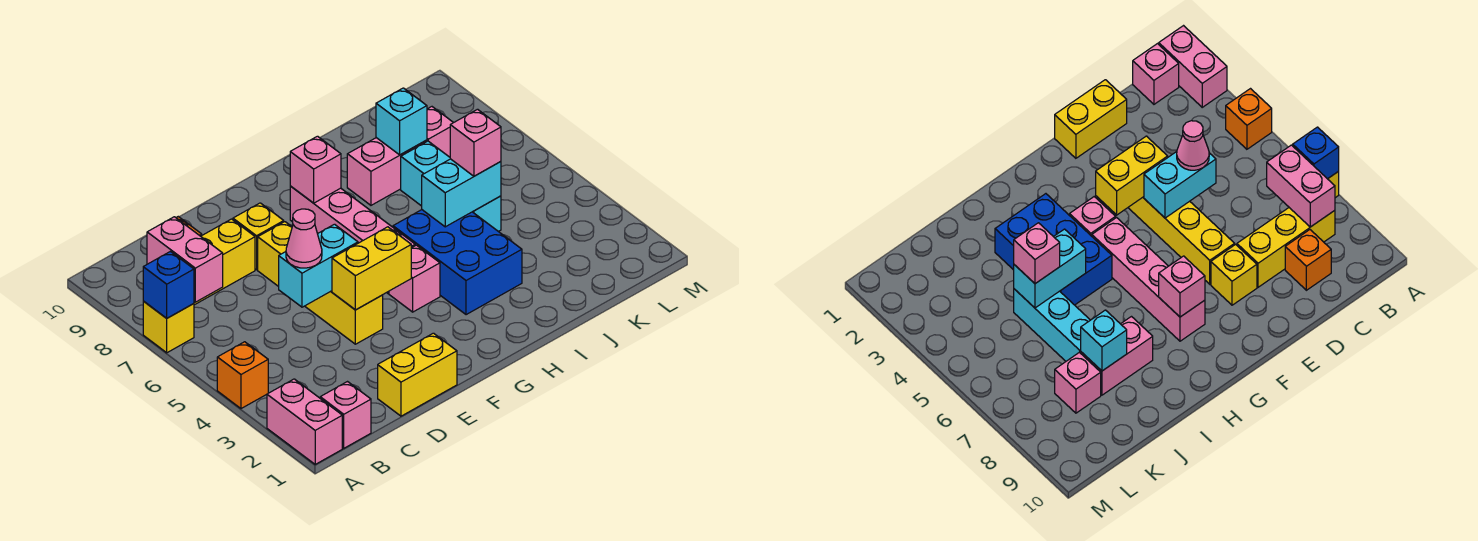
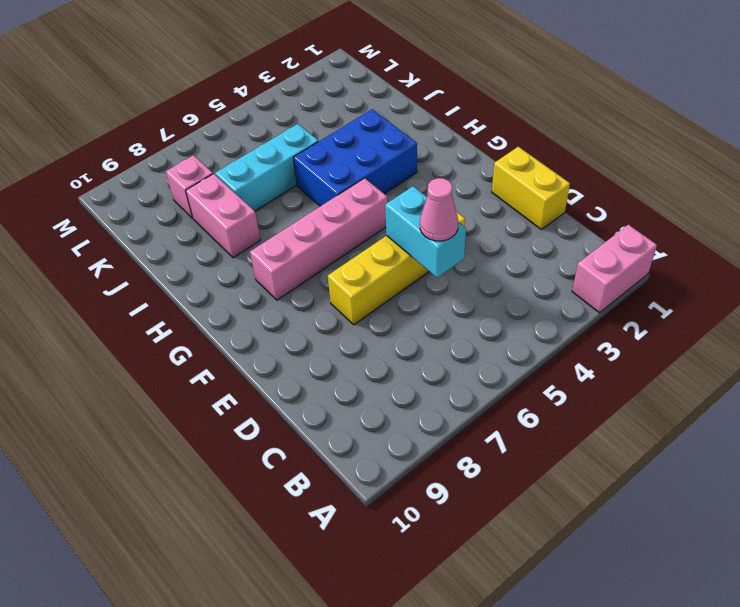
none -> orange brick A4 level 1
none -> yellow brick A7 level 1
none -> pink brick B1 level 1

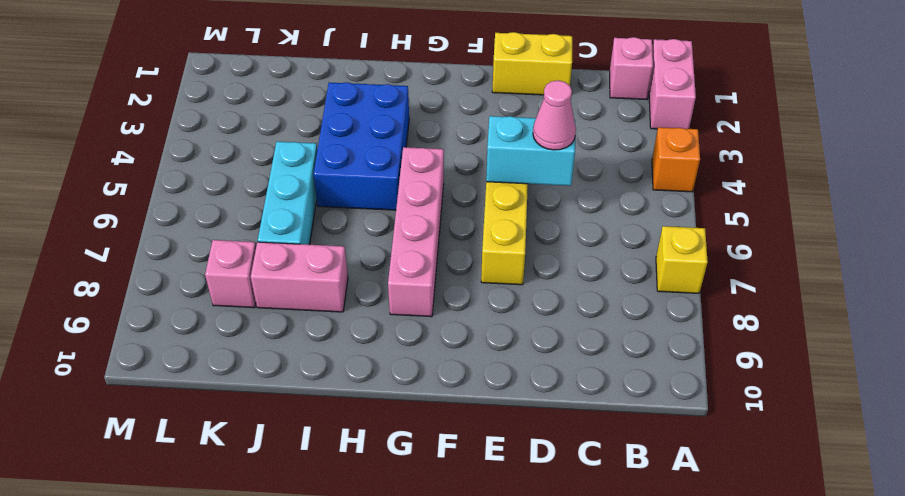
none -> yellow brick B8:D8 level 1
none -> orange brick C9 level 1
none -> yellow brick E8 level 1

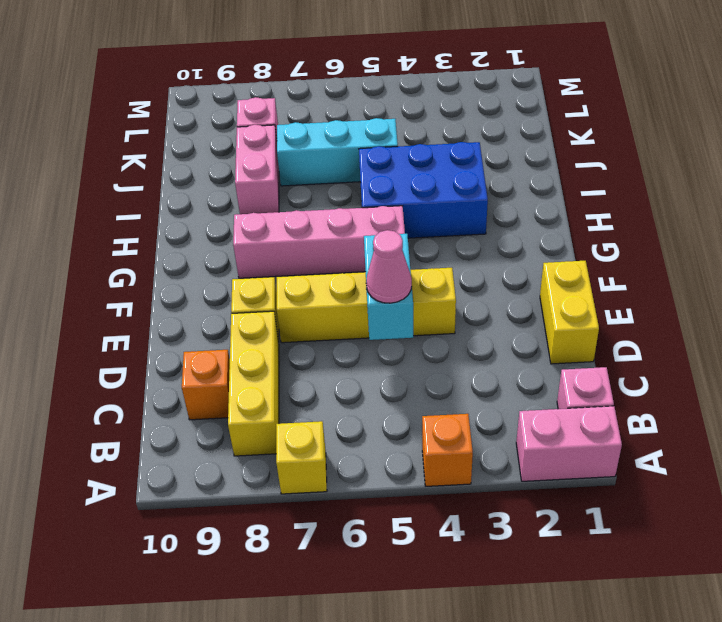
none -> pink brick G4 level 1
none -> blue brick A7 level 2
none -> pink brick B7:B8 level 2

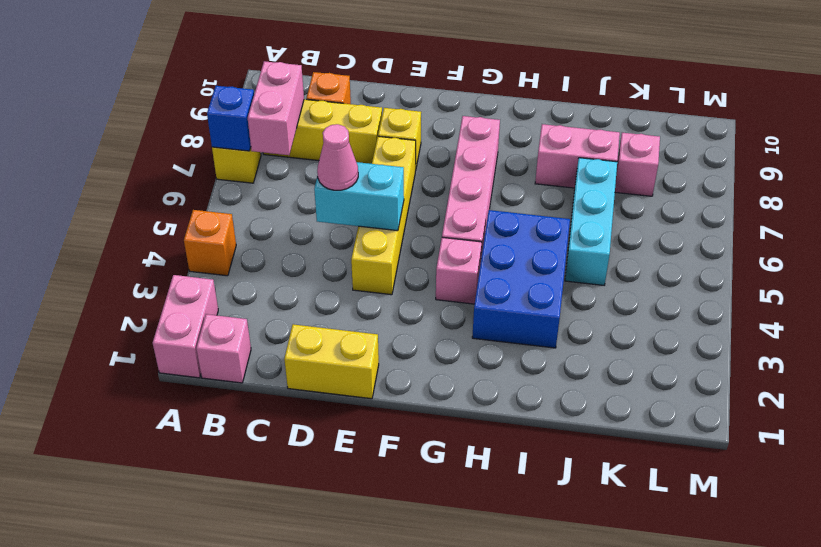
none -> yellow brick E4:F4 level 2
none -> pink brick G8 level 2
none -> cyan brick I5:J5 level 2

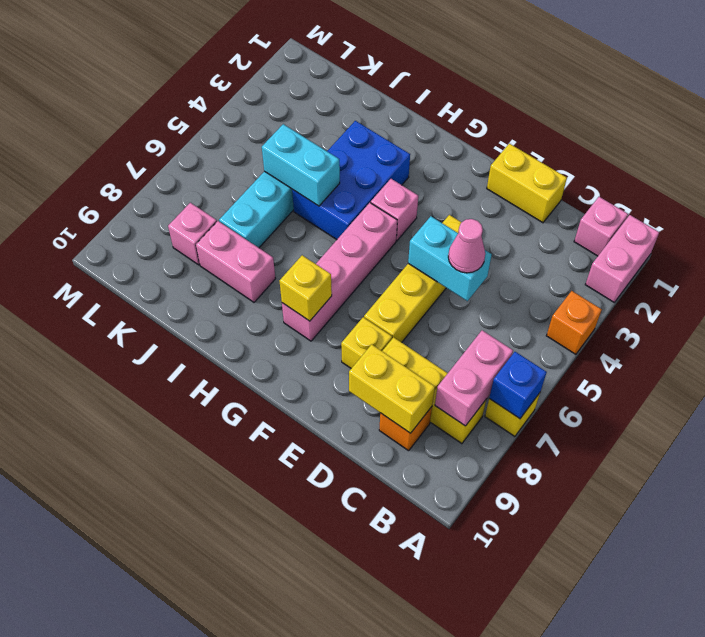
yellow brick C9:D9 level 2 -> yellow brick E4:F4 level 2
yellow brick G8 level 2 -> pink brick G8 level 2
none -> cyan brick J8 level 2
none -> pink brick J5 level 3

